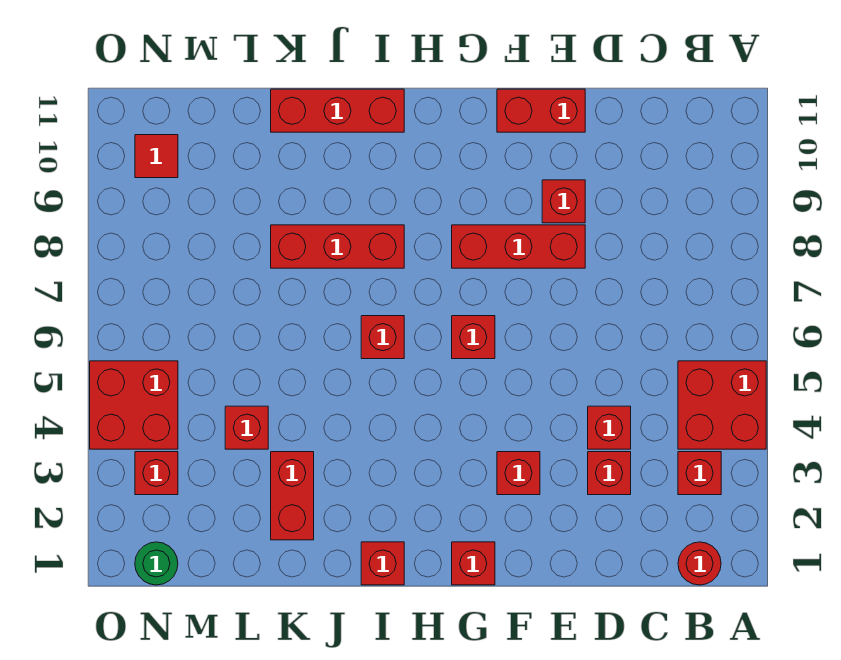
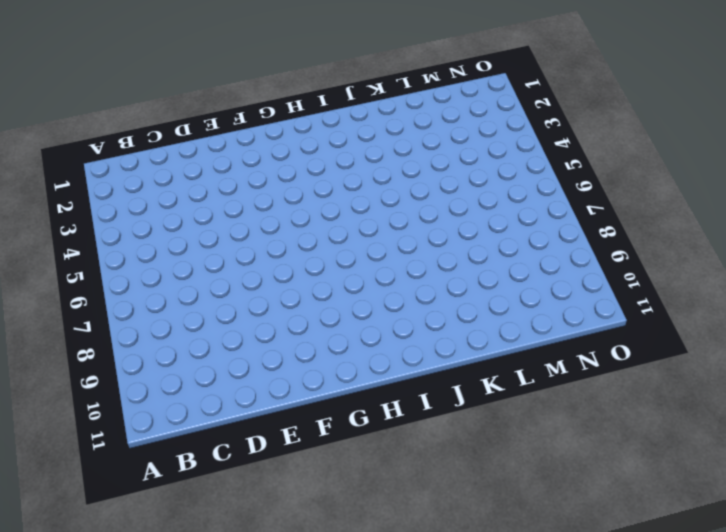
none -> red brick A4:B5 level 1
none -> red round brick B1 level 1
none -> red brick B3 level 1

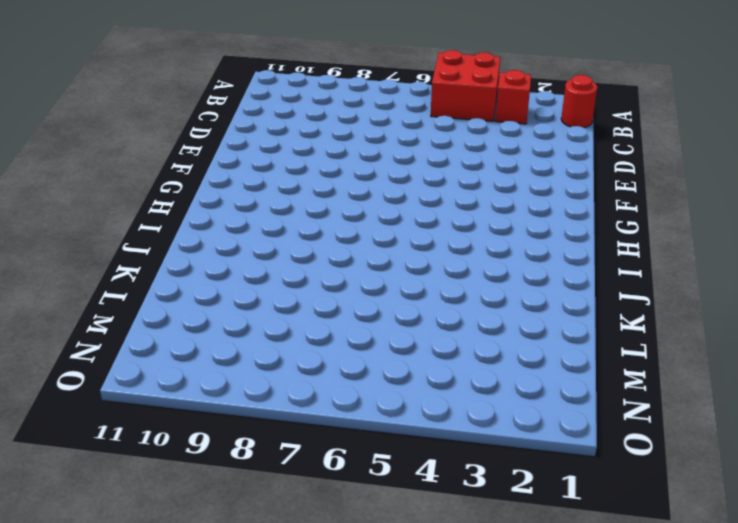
none -> red brick D3 level 1
none -> red brick D4 level 1
none -> red brick E8:G8 level 1

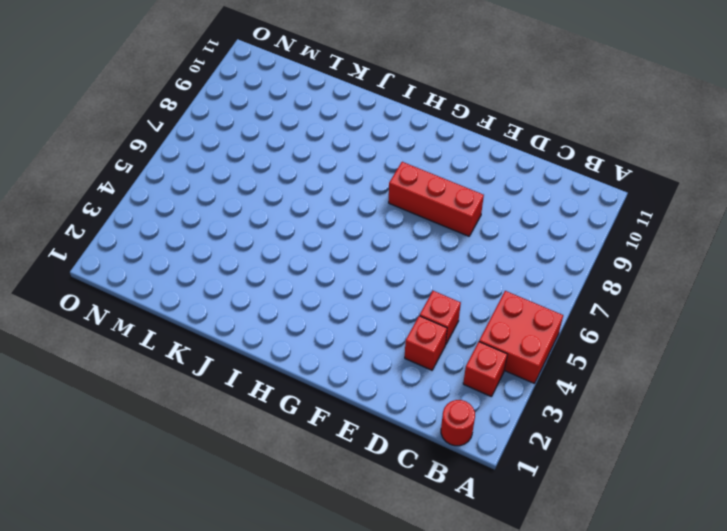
none -> red brick E9 level 1
none -> red brick E11:F11 level 1
none -> red brick F3 level 1

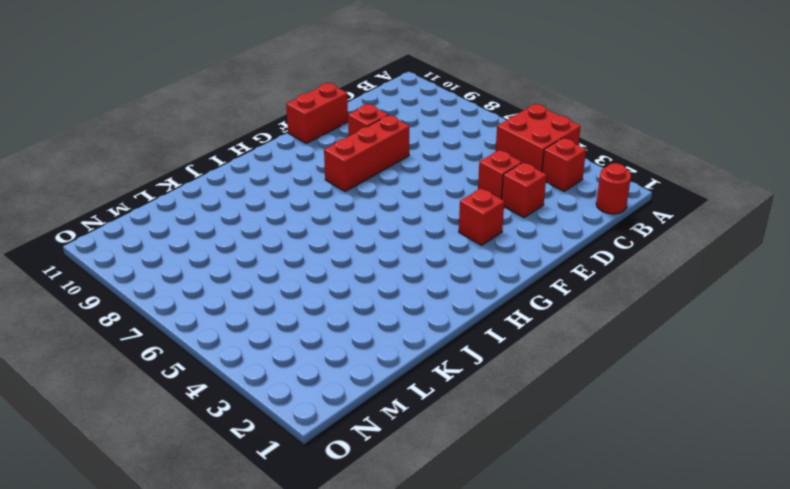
none -> red brick G1 level 1
none -> red brick G6 level 1
none -> red brick I1 level 1

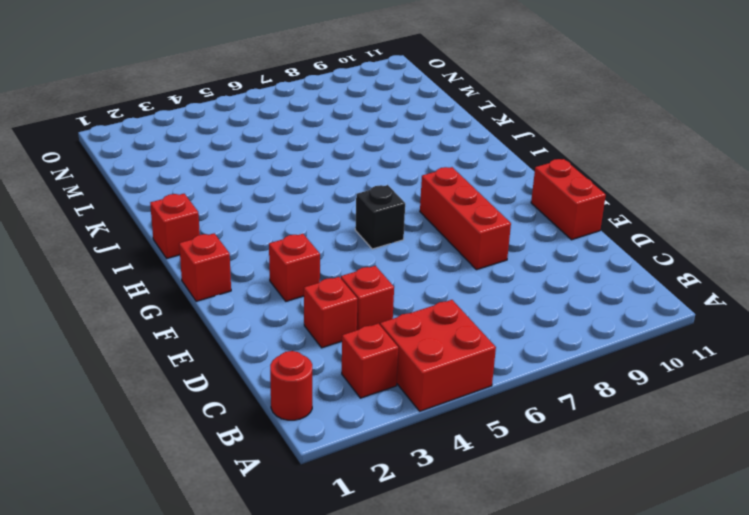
black brick G6 level 1 -> red brick G6 level 1
none -> red brick E9 level 1
none -> red brick I6 level 1
none -> red brick I8:K8 level 1

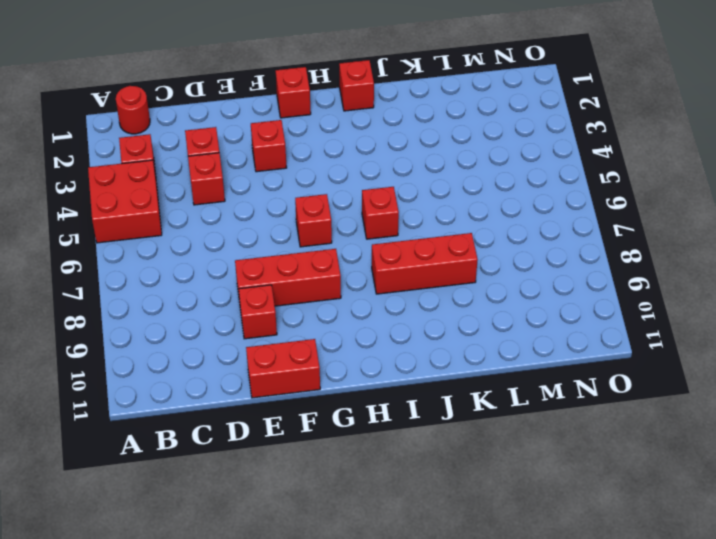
none -> red brick I11:K11 level 1
none -> red brick K2:K3 level 1
none -> red brick L4 level 1

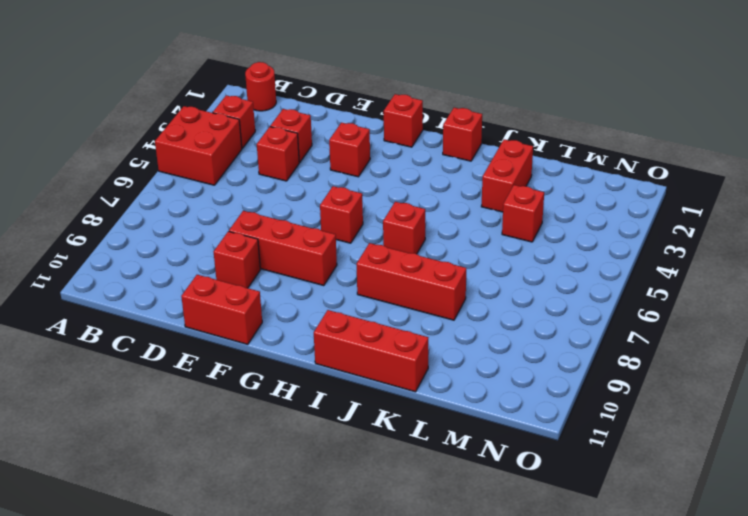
none -> green round brick N1 level 1
none -> red brick N3 level 1
none -> red brick N4:O5 level 1

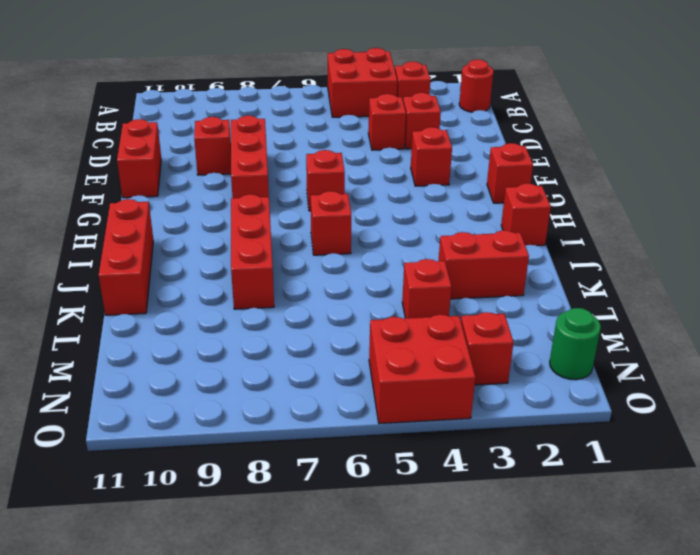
none -> red tile N10 level 1

